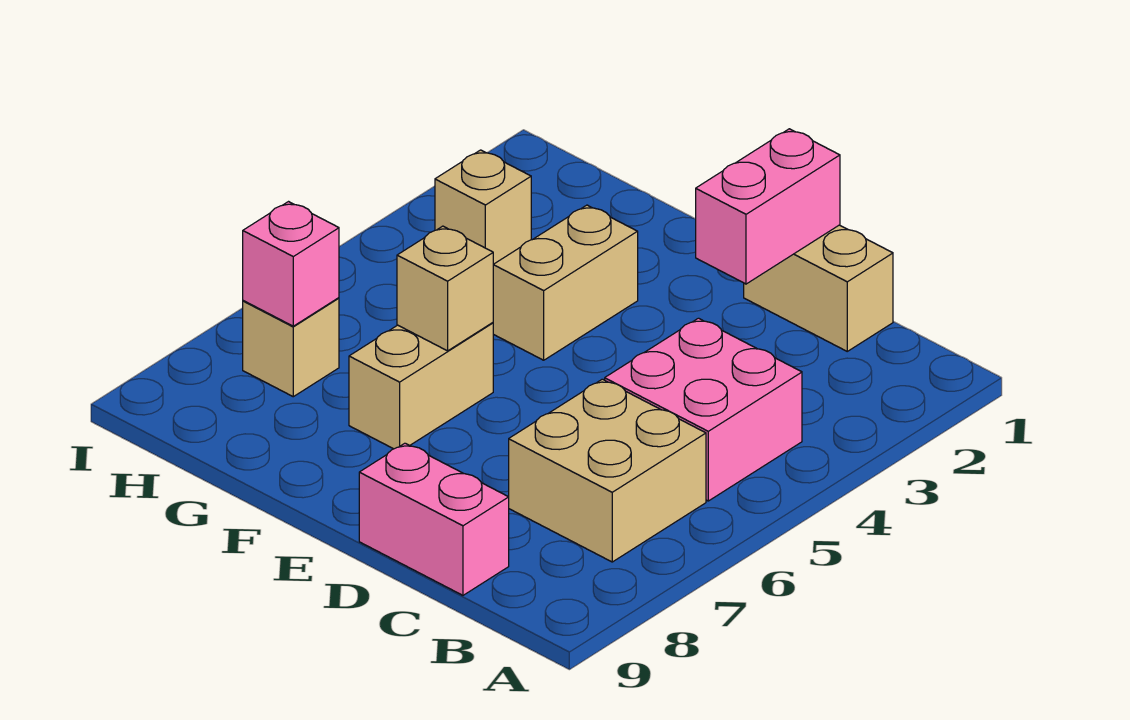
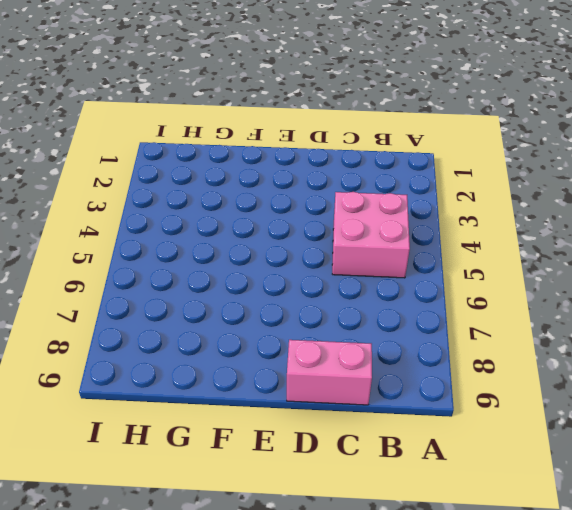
none -> tan brick B6:C7 level 1
none -> tan brick C1:D1 level 1

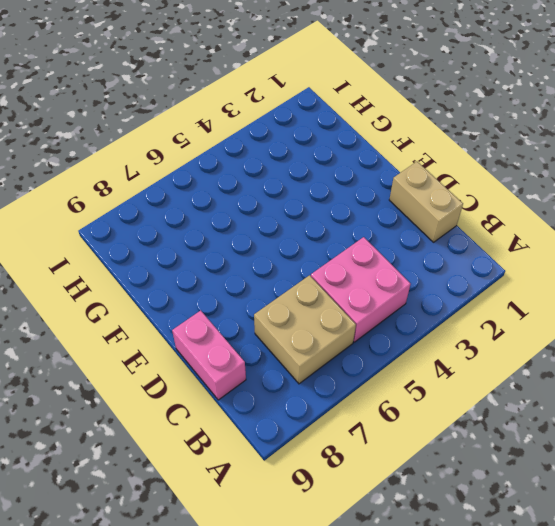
none -> tan brick F3:F4 level 1
none -> tan brick F6:F7 level 1

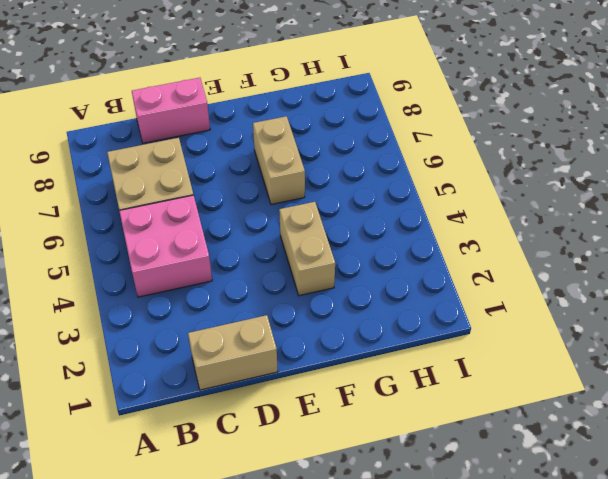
none -> tan brick H3 level 1
none -> tan brick H7 level 1

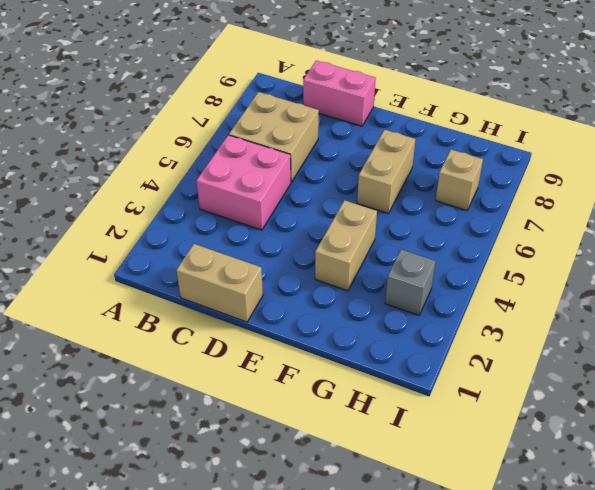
grey brick H3 level 1 -> tan brick H3 level 1
none -> pink brick D1:D2 level 2
none -> tan brick F6 level 2

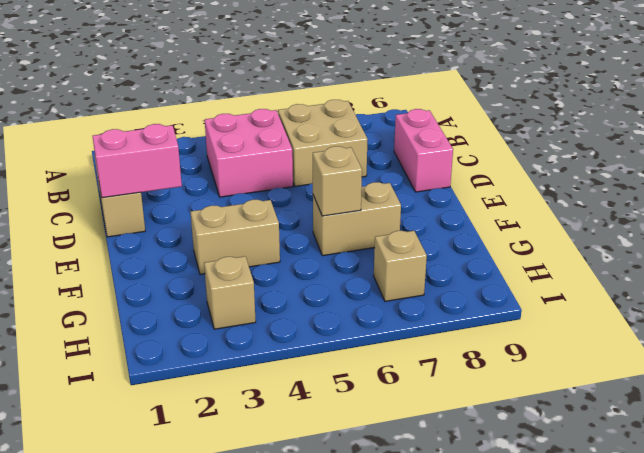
none -> pink brick H7 level 2

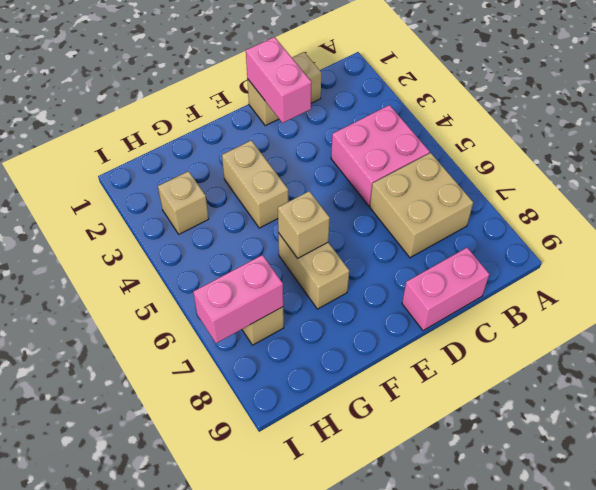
pink brick H7:I7 level 2 -> pink brick H7 level 2

